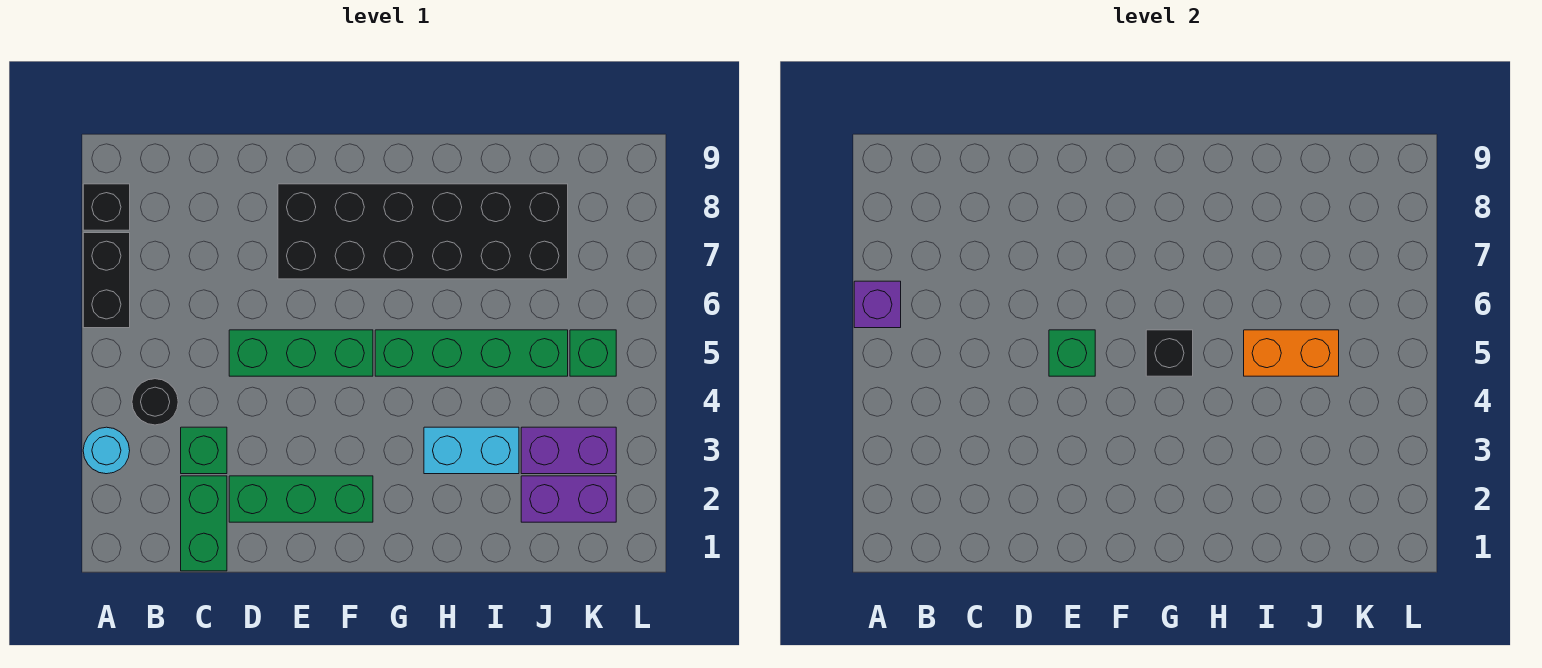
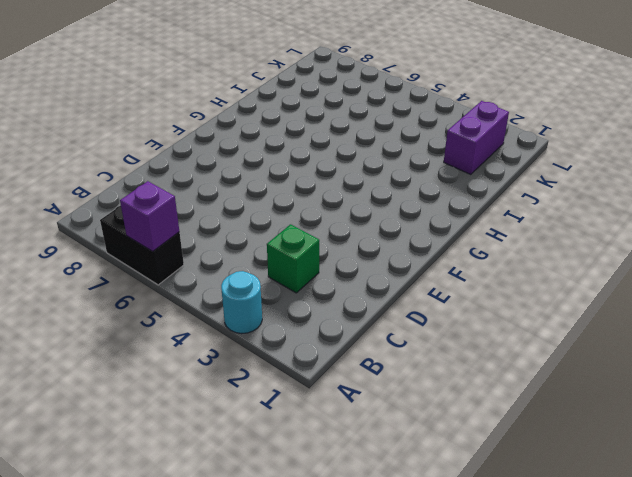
none -> black brick A8 level 1
none -> black round brick B4 level 1
none -> green brick C1:C2 level 1

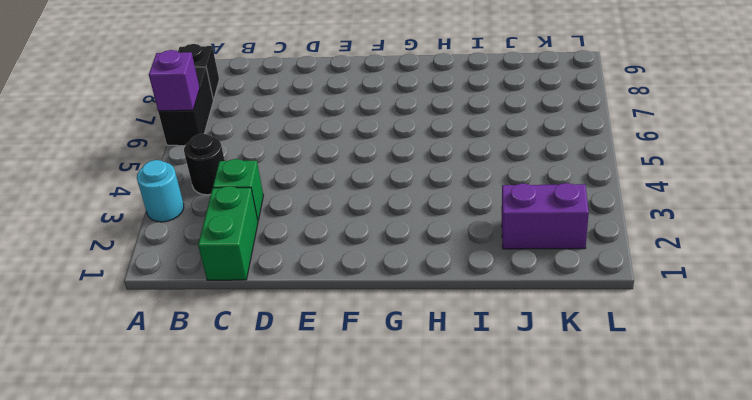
none -> green brick D2:F2 level 1
none -> green brick D5:F5 level 1
none -> black brick E7:J8 level 1

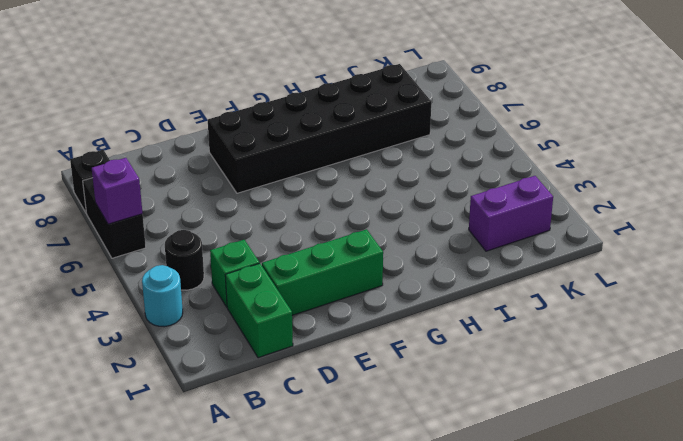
none -> green brick D5:F5 level 1
none -> green brick G5:J5 level 1
none -> cyan brick H3:I3 level 1

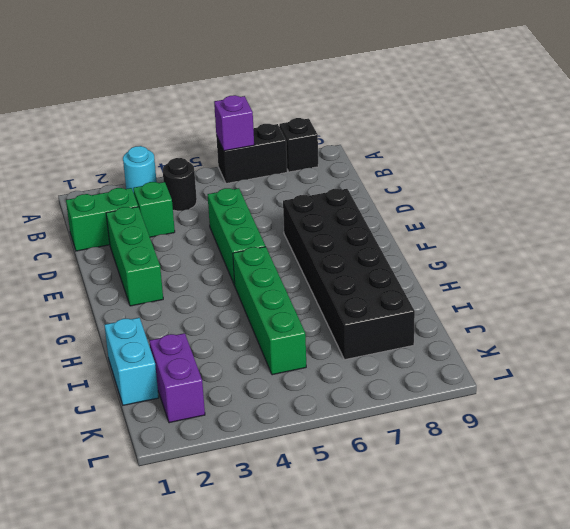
cyan brick I1:J1 level 1 -> cyan brick H3:I3 level 1
none -> purple brick J3:K3 level 1
none -> green brick K5 level 1
none -> green brick E5 level 2

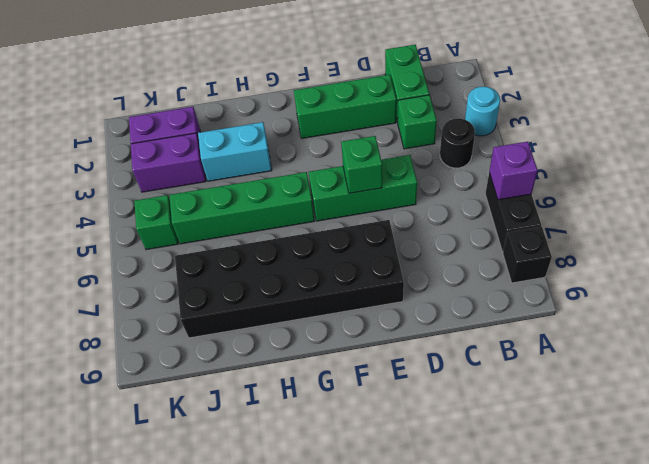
none -> black brick G5 level 2
none -> orange brick I5:J5 level 2

